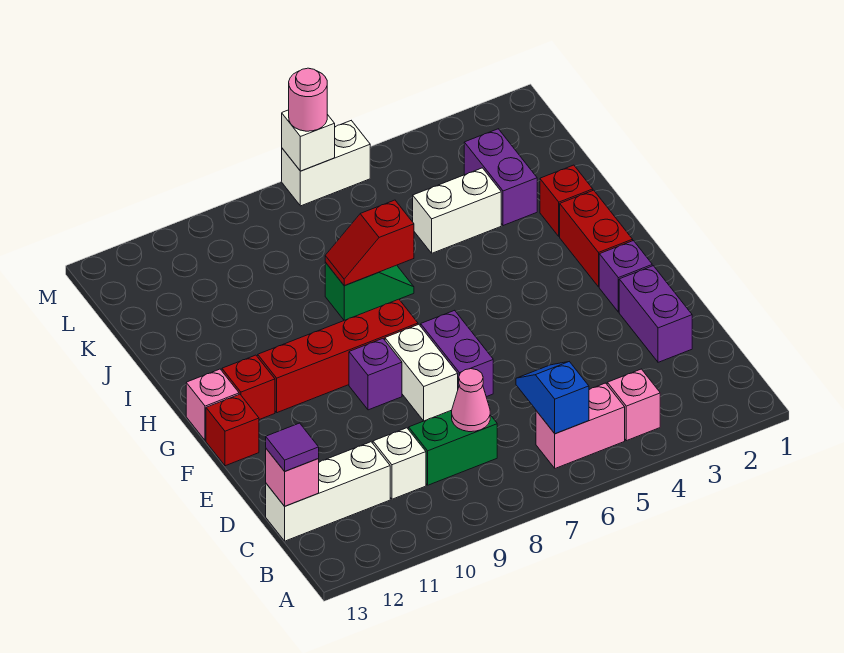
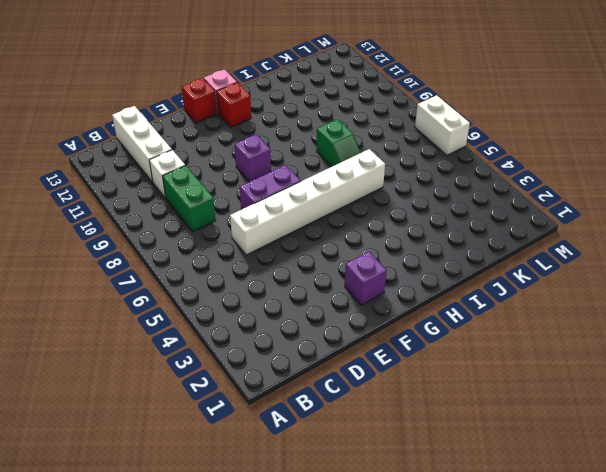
white brick D6:I6 level 1 -> none
none -> pink brick B4 level 1
none -> pink brick B5:B6 level 1
none -> purple brick D2:E2 level 1

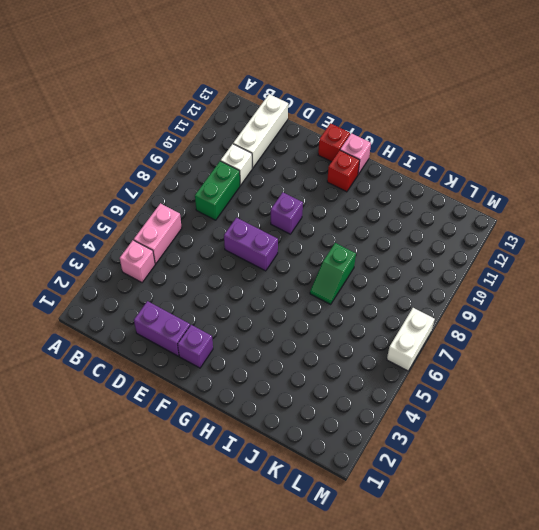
none -> white brick E8:F8 level 1
none -> red brick G2:H2 level 1
none -> red brick G8:G11 level 1

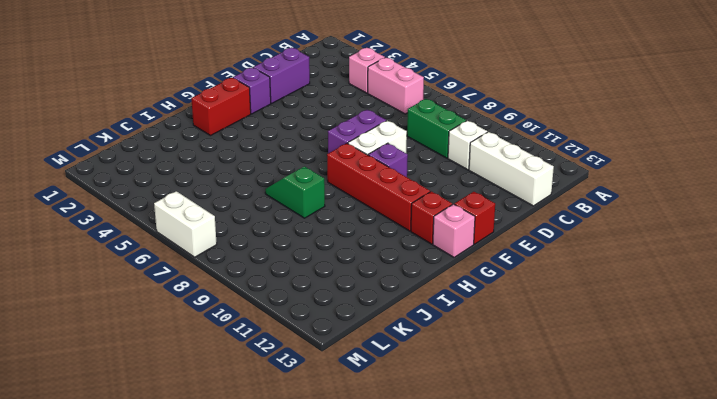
none -> red brick I2 level 1
none -> purple brick J3:K3 level 1
none -> white brick J4:J5 level 1

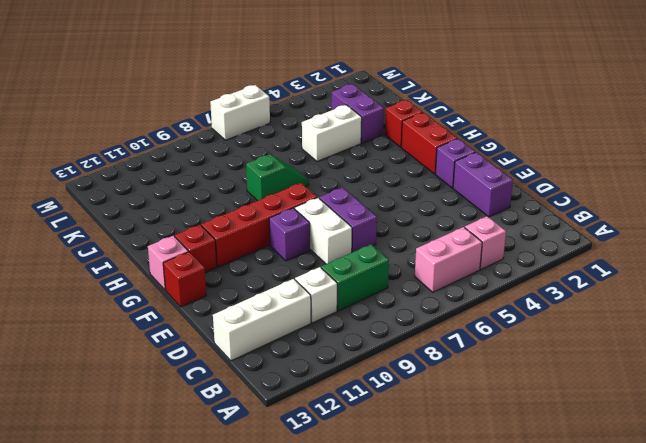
none -> blue slope B6:C6 level 2 top B
none -> pink cone C8 level 2
none -> pink brick C13 level 2

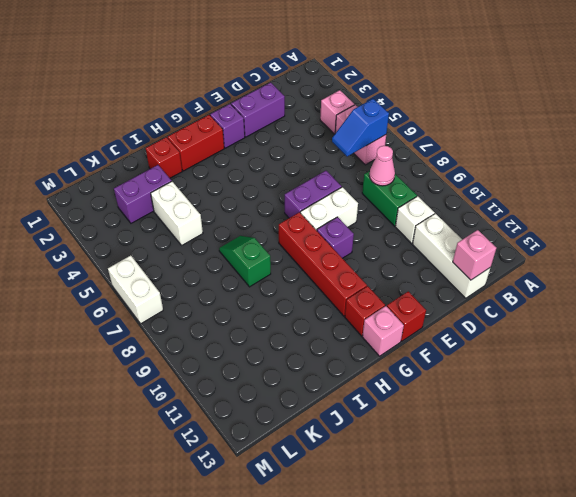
none -> red slope I7:I8 level 2 top 7
none -> white brick M7 level 2
none -> purple tile C13 level 3

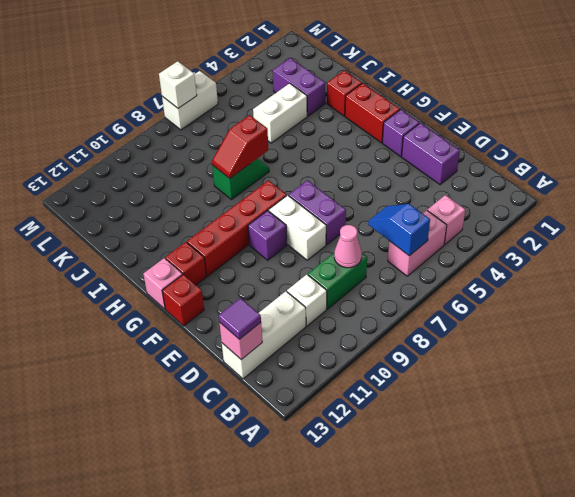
none -> pink round brick M7 level 3

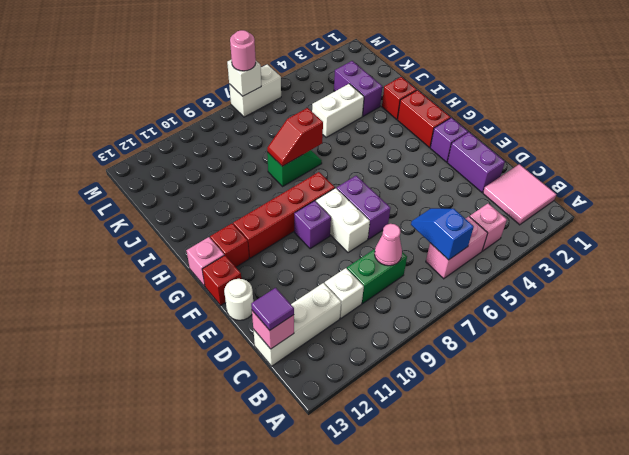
pink tile B1:C2 level 1 -> none
white round brick E13 level 1 -> none

